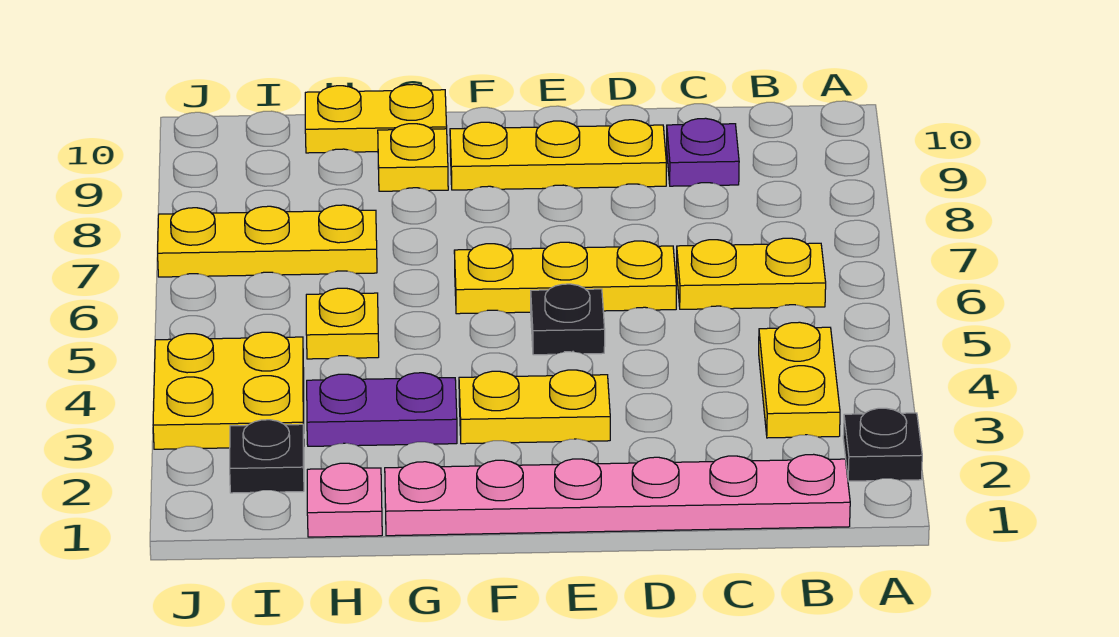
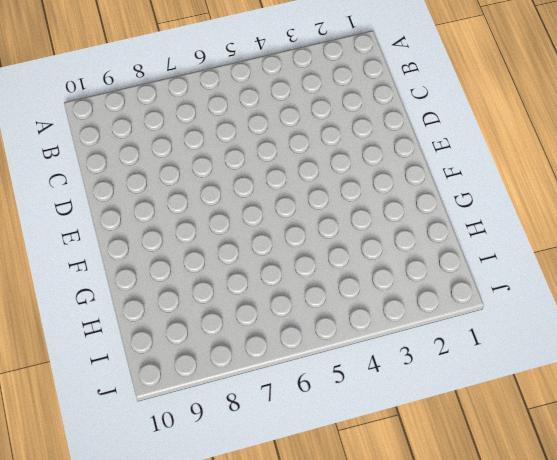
none -> black plate A2 level 1
none -> pink plate B1:G1 level 1
none -> yellow plate B3:B4 level 1

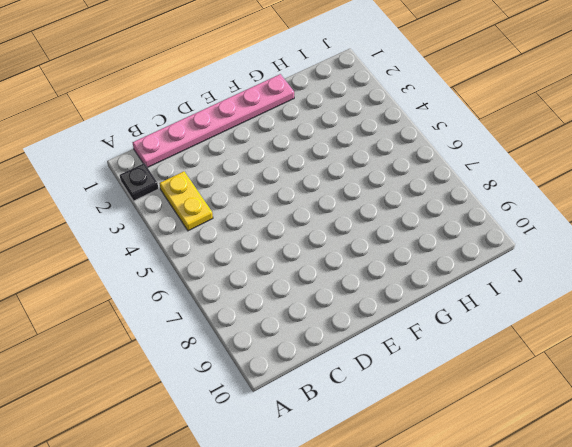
none -> yellow plate B6:C6 level 1
none -> purple plate C9 level 1
none -> yellow plate D6:F6 level 1

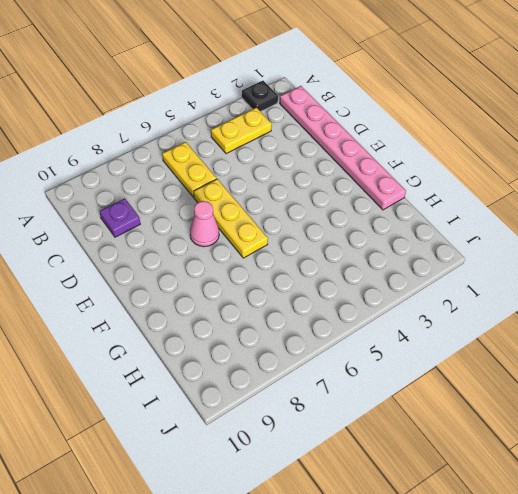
pink cone E7 level 1 -> none
none -> yellow plate D9:F9 level 1
none -> yellow plate E3:F3 level 1
none -> black plate E5 level 1

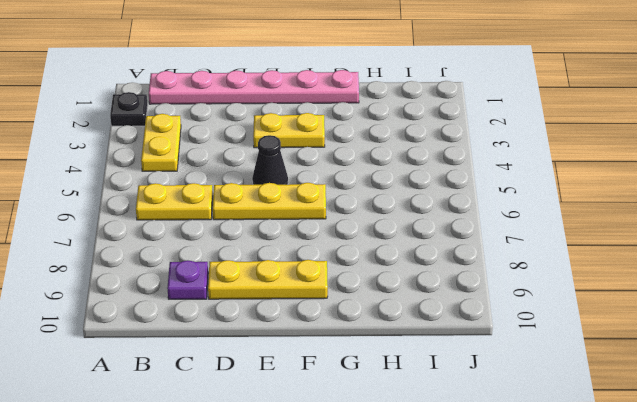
black cone E5 level 1 -> black plate E5 level 1
none -> purple plate G3:H3 level 1
none -> yellow plate G9 level 1
none -> yellow plate G10:H10 level 1

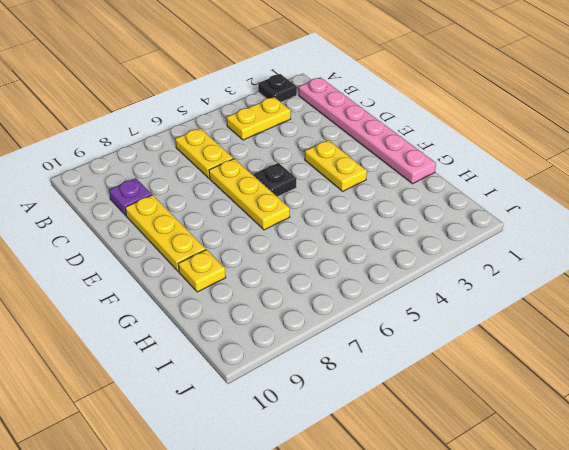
none -> purple plate G3:H3 level 1
none -> yellow plate G10:H10 level 1
none -> pink plate H1 level 1

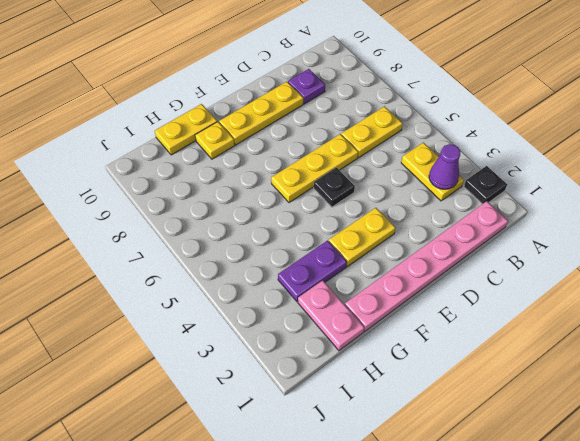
purple cone B3 level 2 -> none
pink plate H1:H2 level 1 -> pink plate H1 level 1
none -> yellow plate H5 level 1
none -> yellow plate H7:J7 level 1
none -> black plate I2 level 1

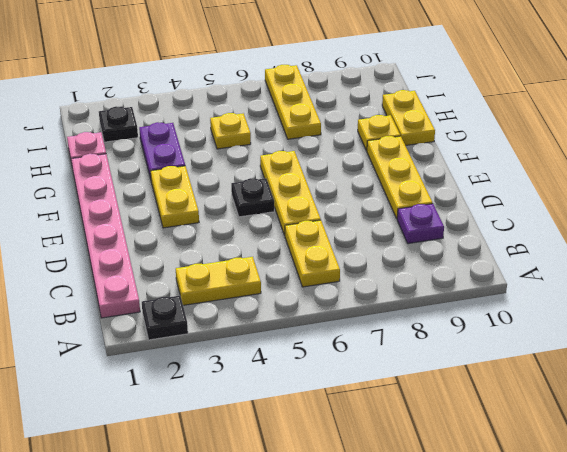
none -> yellow plate I3:J4 level 1

